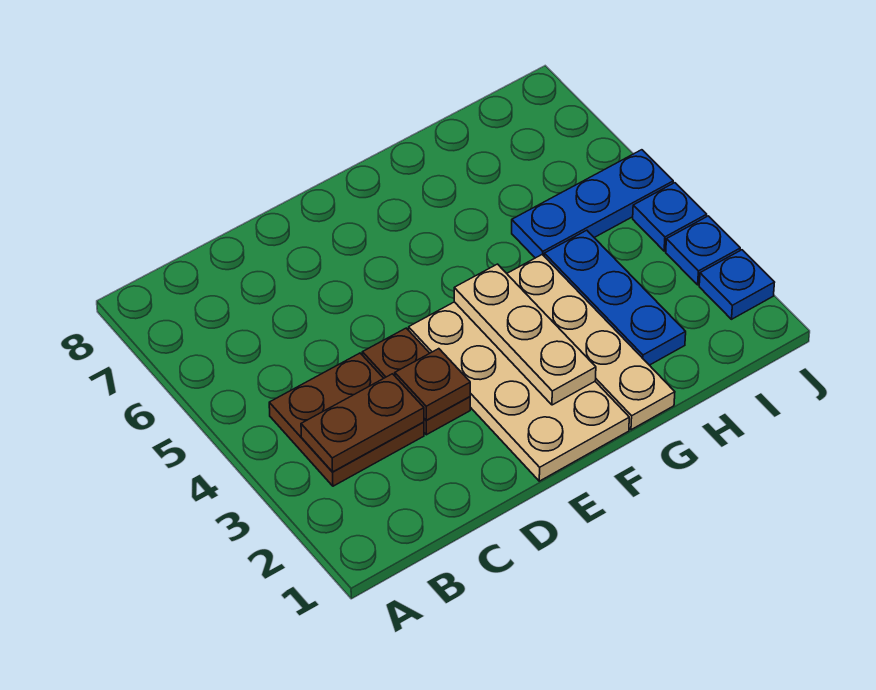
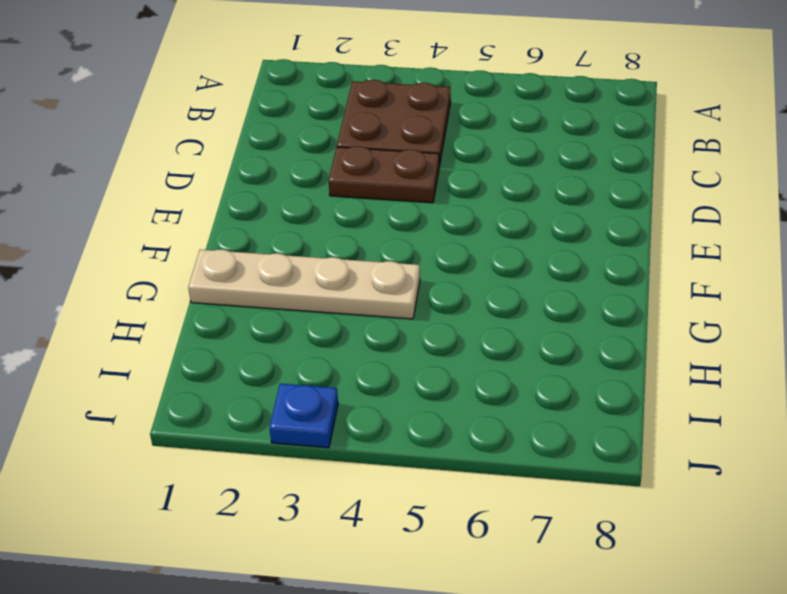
none -> tan plate E1:F4 level 1
none -> blue plate H2:H4 level 1
none -> blue plate H5:J5 level 1

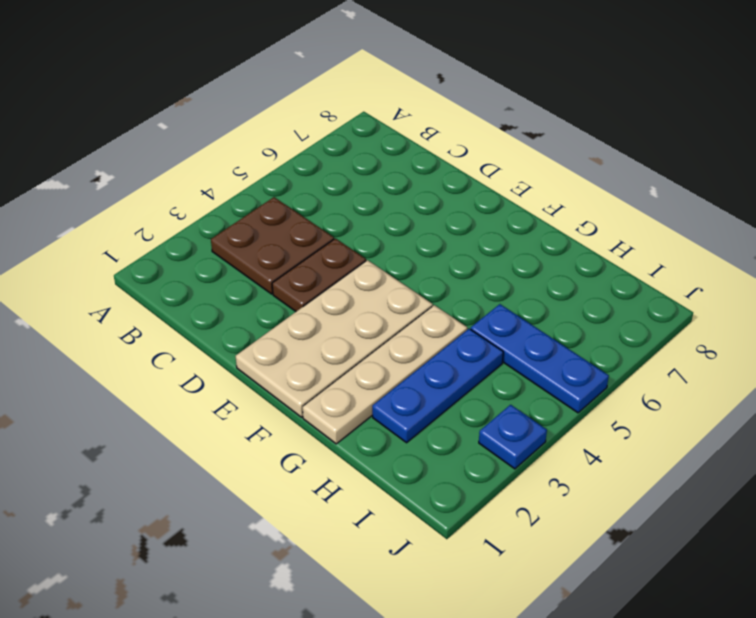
none -> blue plate J2 level 1
none -> blue plate J4 level 1
none -> brown plate B3:C3 level 2

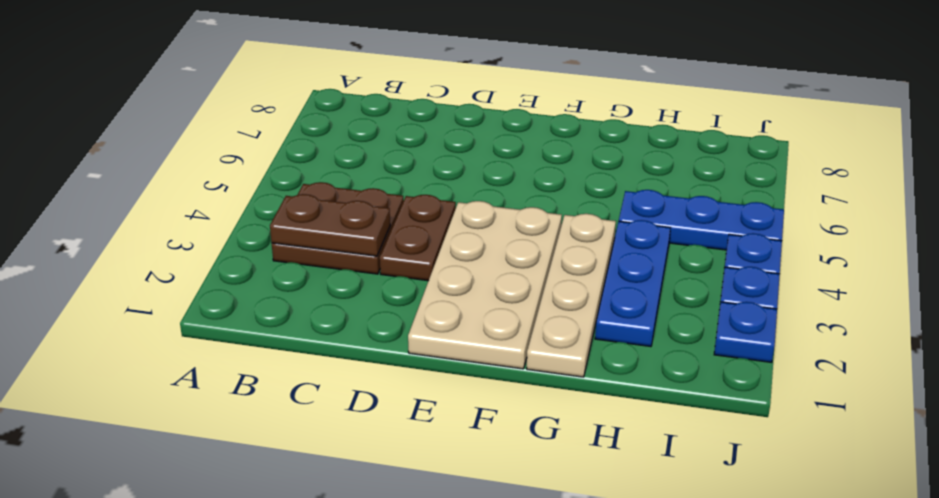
none -> brown plate D3 level 2
none -> tan plate F2:F4 level 2

